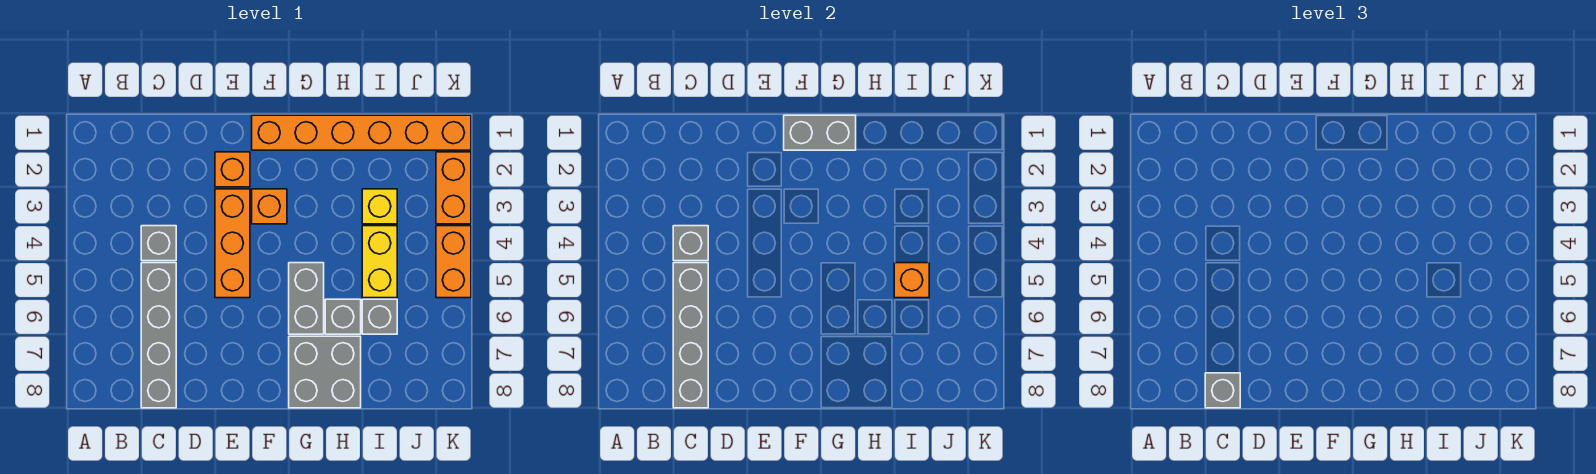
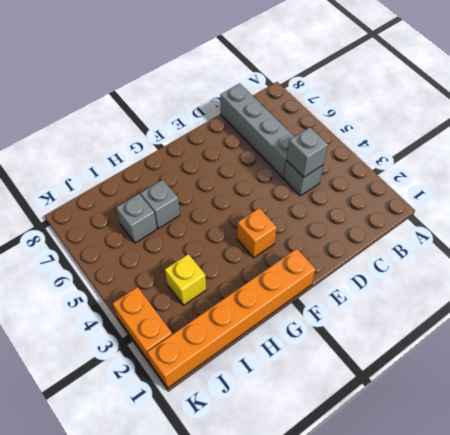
none -> orange brick E2 level 1
none -> orange brick E3:E5 level 1
none -> grey brick G5:G6 level 1

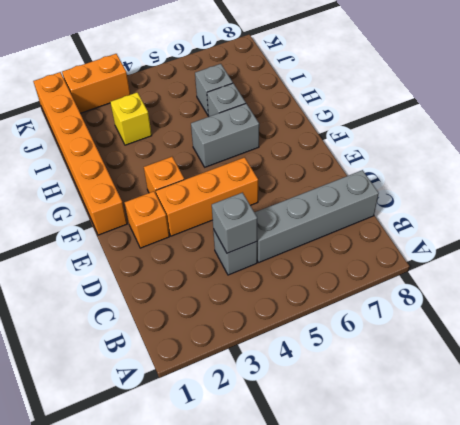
none -> grey brick G7:H8 level 1
none -> yellow brick I4:I5 level 1
none -> orange brick K4:K5 level 1

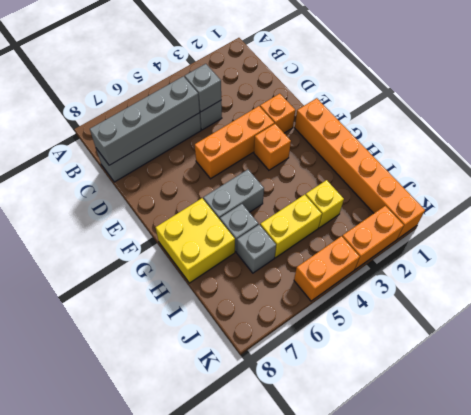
yellow brick G7:H8 level 1 -> grey brick G7:H8 level 1
none -> grey brick F1:G1 level 2
none -> orange brick I5 level 2
none -> grey brick C8 level 3

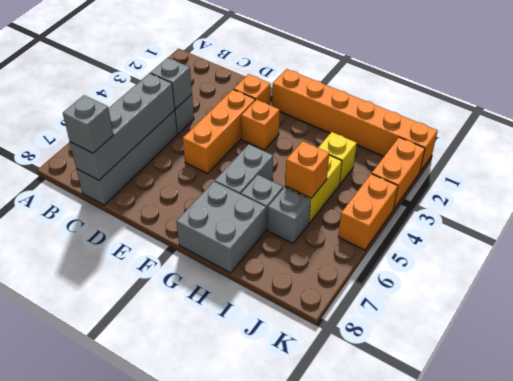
none -> grey brick F1:G1 level 2

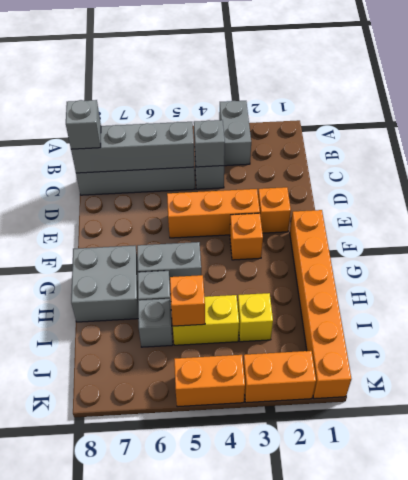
grey brick A3:B3 level 1 -> grey brick F1:G1 level 2

